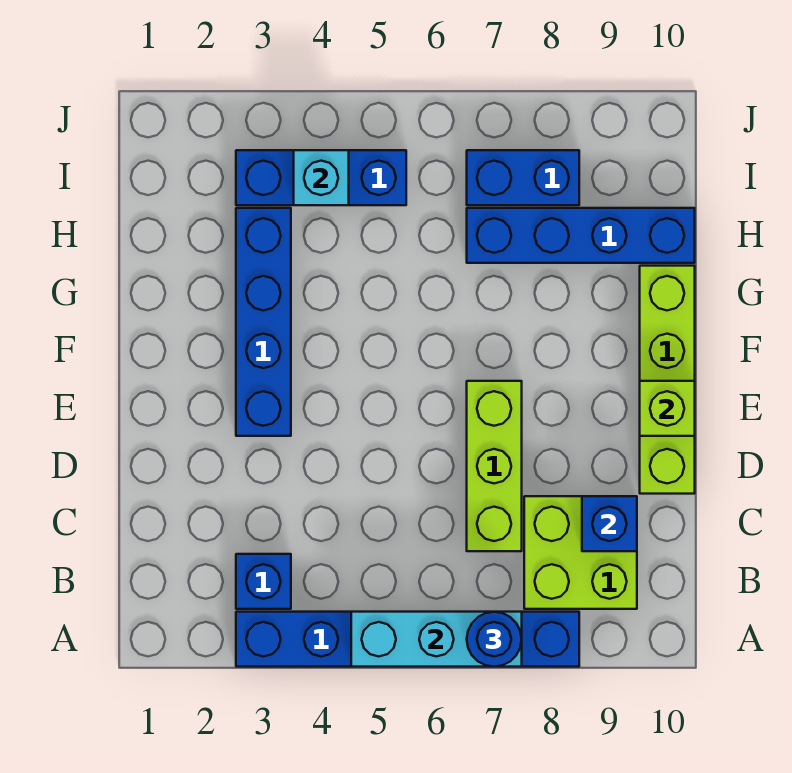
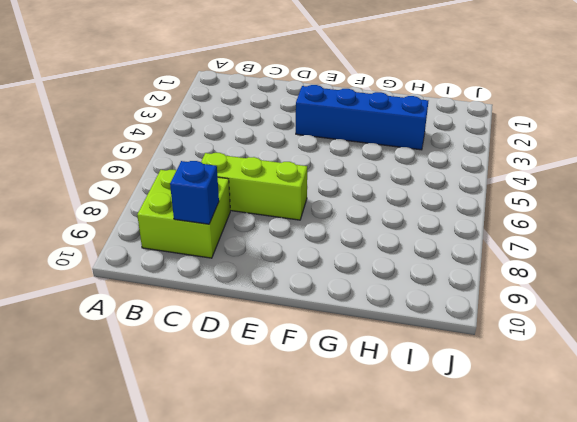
none -> blue brick A3:A8 level 1
none -> blue brick B3 level 1
none -> lime brick D10:G10 level 1

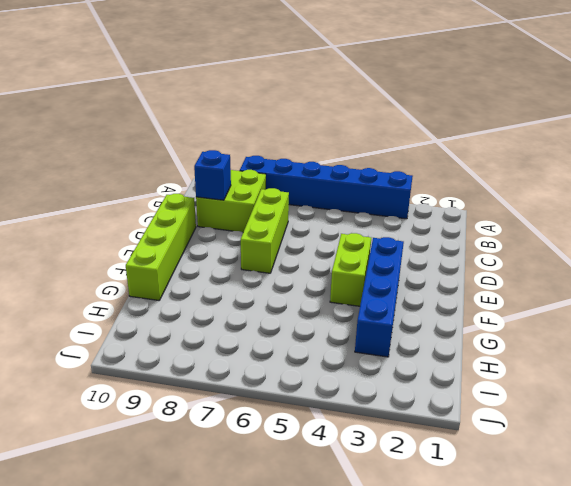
lime brick E4:F4 level 1 -> none
none -> blue brick B3 level 1
none -> blue brick H7:H10 level 1
none -> blue brick I3:I5 level 1

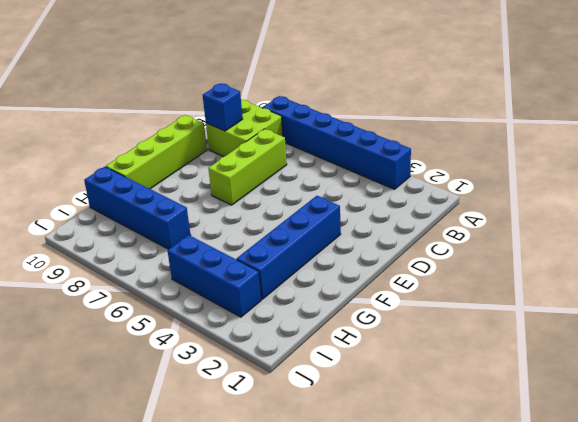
none -> blue brick B3 level 1
none -> blue brick I7:I8 level 1
none -> cyan brick A5:A7 level 2

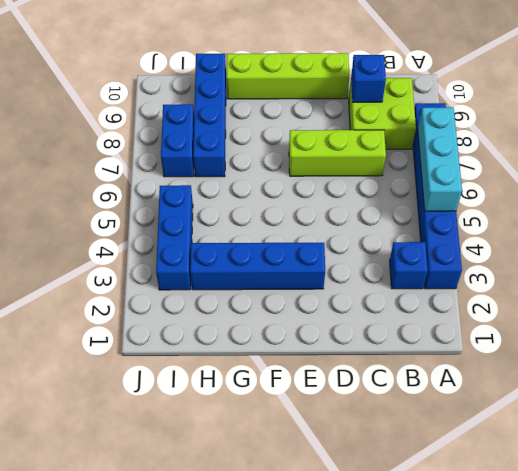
none -> lime brick E10 level 2
none -> cyan brick I4 level 2
none -> blue round brick A7 level 3

